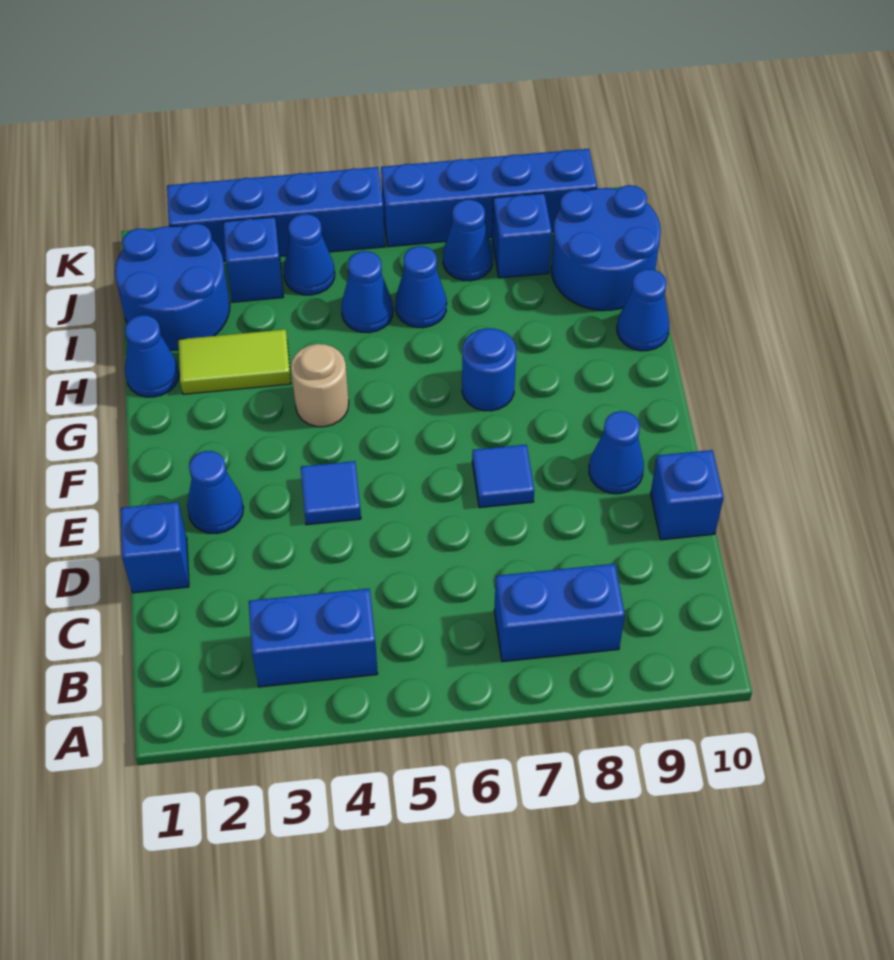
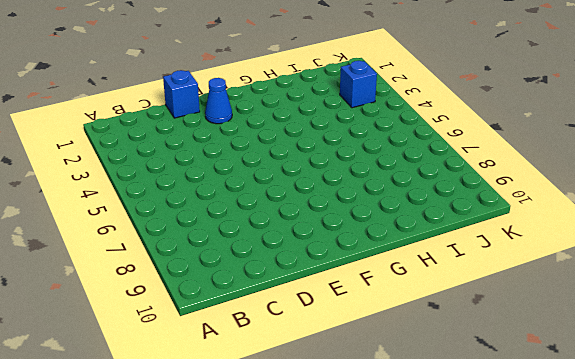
none -> blue brick B3:B4 level 1
none -> blue brick B7:B8 level 1
none -> blue brick D10 level 1

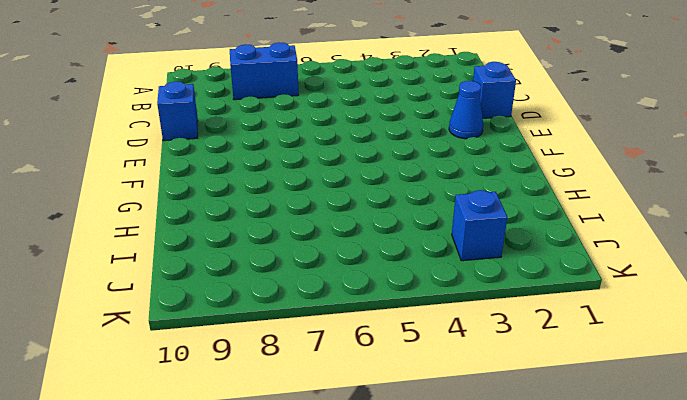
none -> blue brick B3:B4 level 1
none -> blue tile E4 level 1
none -> blue tile E7 level 1

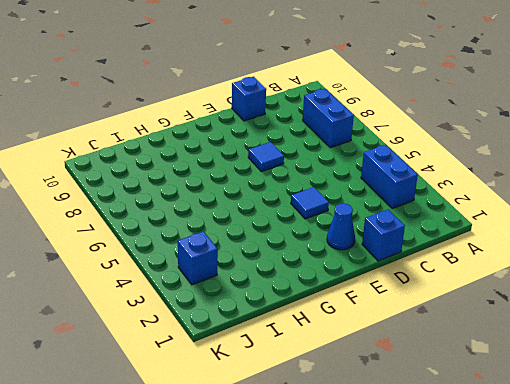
none -> blue cone E9 level 1
none -> tan round brick G4 level 1
none -> blue round brick G7 level 1

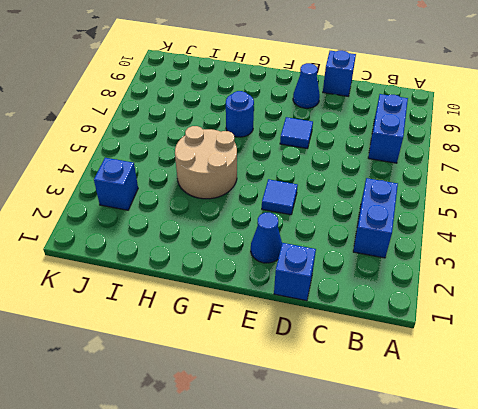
tan round brick G4:H5 level 1 -> tan round brick G4 level 1
none -> blue cone H1 level 1
none -> lime tile H2:H3 level 1
none -> blue cone H10 level 1

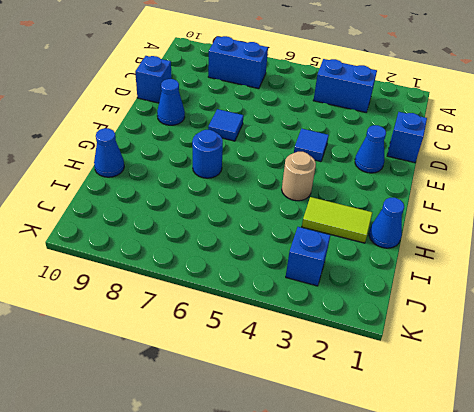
none -> blue round brick I1:J2 level 1
none -> blue cone I5 level 1
none -> blue cone I6 level 1

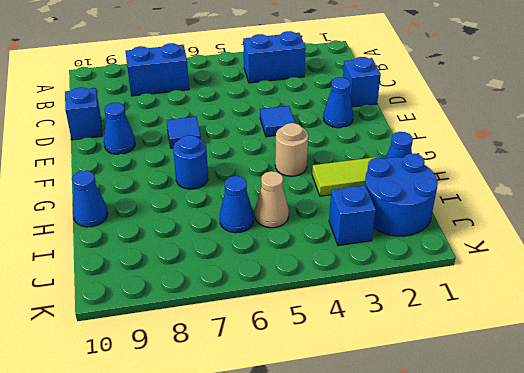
tan cone I5 level 1 -> blue cone I5 level 1
none -> blue round brick I9:J10 level 1
none -> blue cone J4 level 1
none -> blue cone J7 level 1

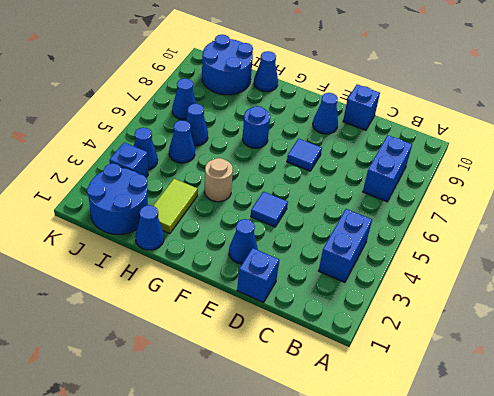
none -> blue brick J8 level 1
none -> blue brick K2:K5 level 1
none -> blue brick K6:K9 level 1

